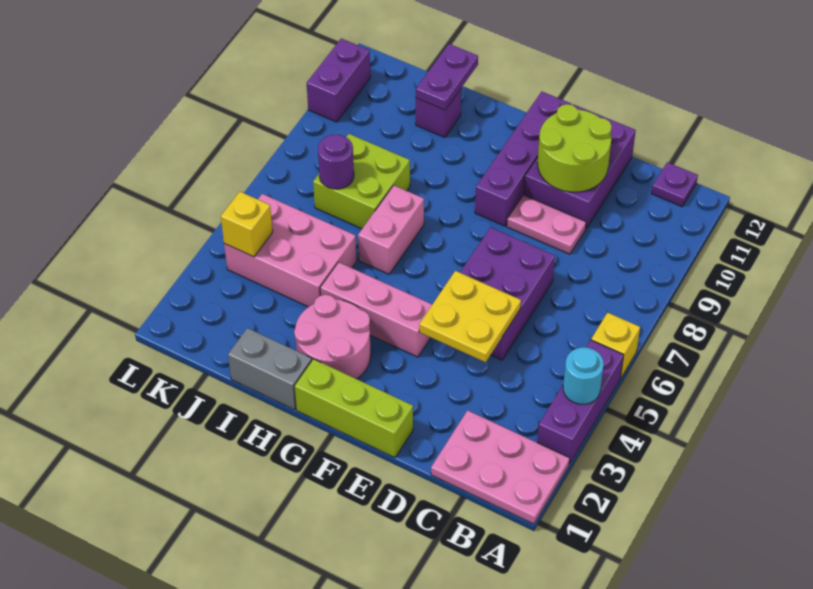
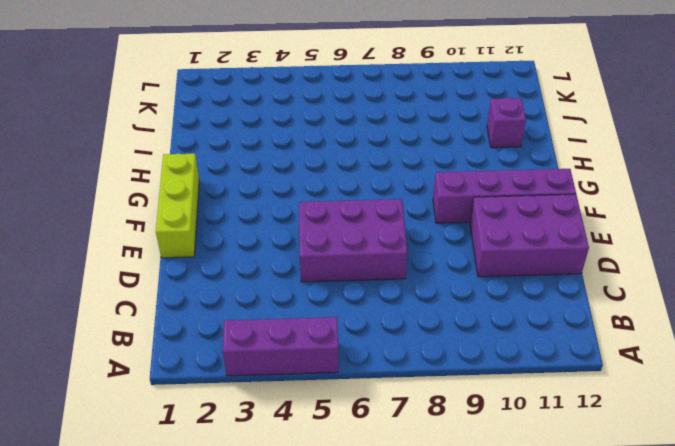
none -> pink plate A1:C2 level 1
none -> yellow brick A6 level 1
none -> purple plate B12 level 1

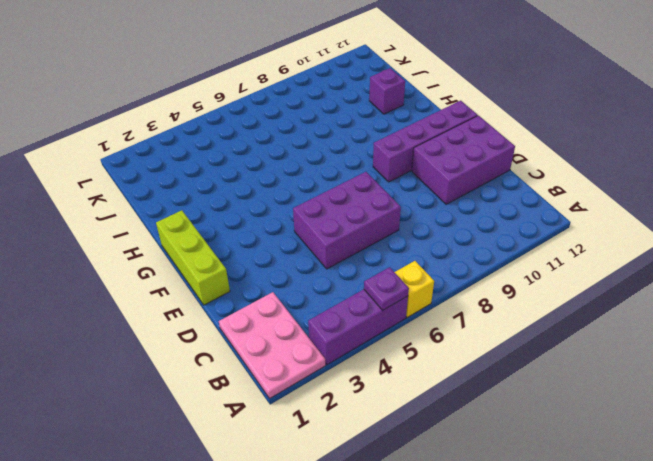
purple plate A5 level 2 -> purple plate B12 level 1
none -> pink plate D9:E9 level 1
none -> pink brick F4:H4 level 1
none -> pink round brick G2:H3 level 1

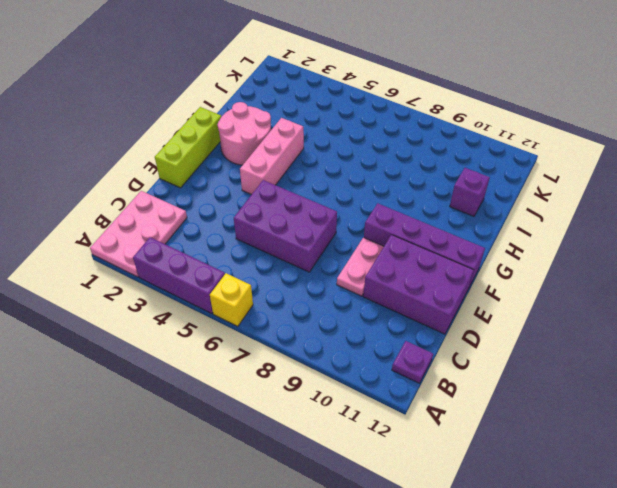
none -> grey brick H1:I1 level 1
none -> pink brick H6:H7 level 1
none -> pink brick I4:K5 level 1

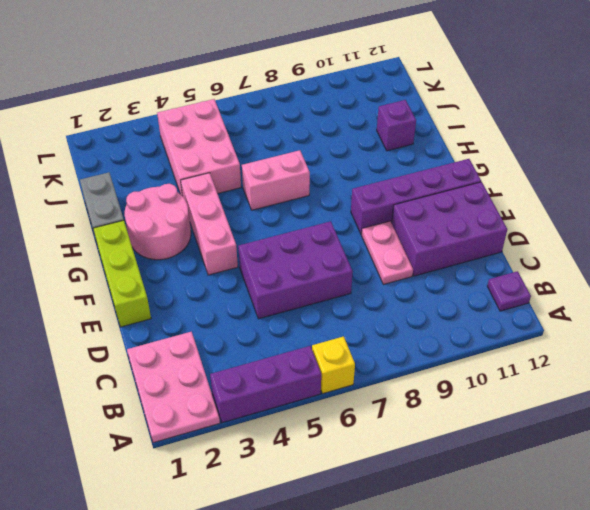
none -> lime brick I7:J8 level 1
none -> purple brick L10:L11 level 1
none -> cyan round brick A4 level 2

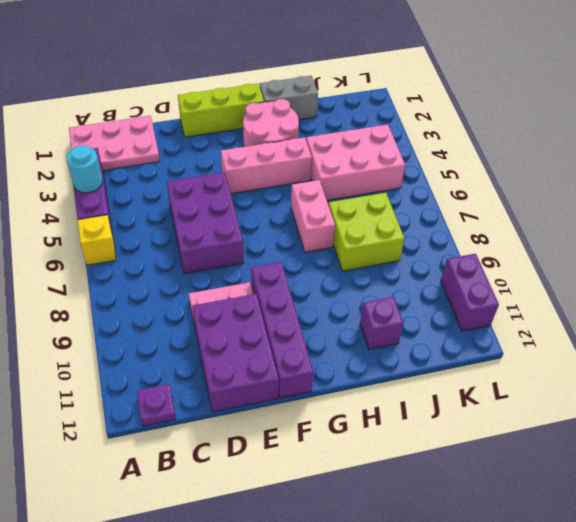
none -> yellow plate D4:E5 level 2
none -> lime round brick D10:E11 level 2
none -> purple plate I11:I12 level 2

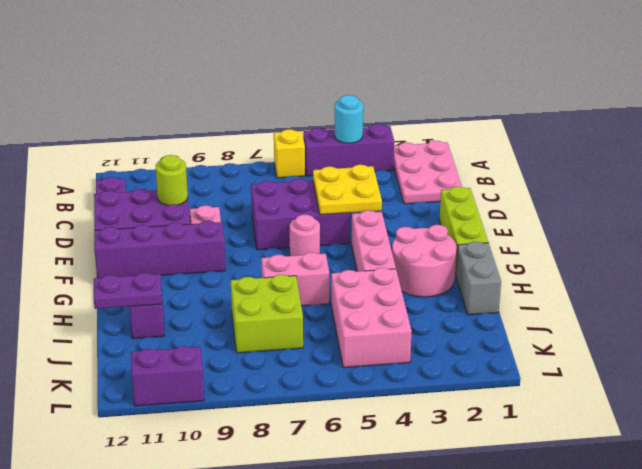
lime round brick D10 level 2 -> lime round brick D10:E11 level 2
pink round brick F6 level 1 -> none
none -> purple round brick J7 level 2
none -> yellow brick K4 level 2

